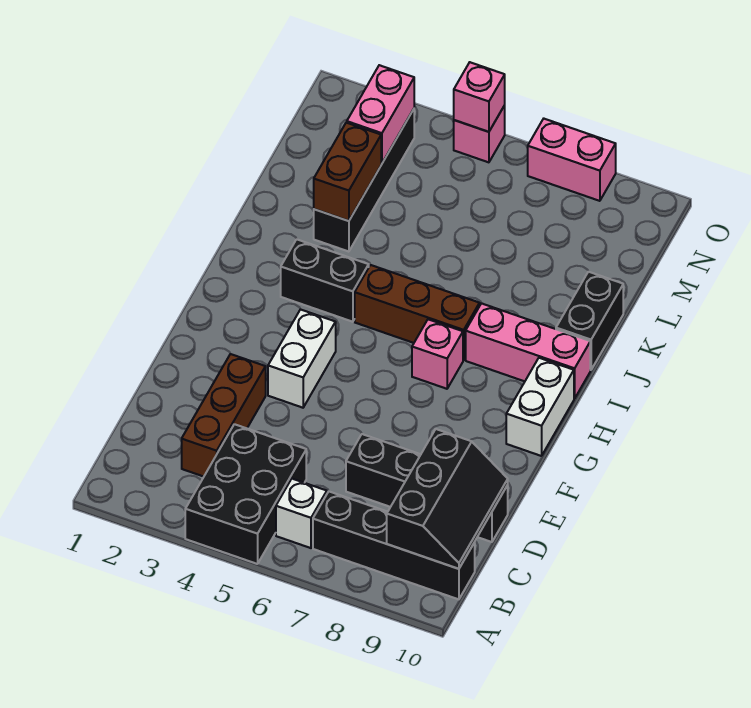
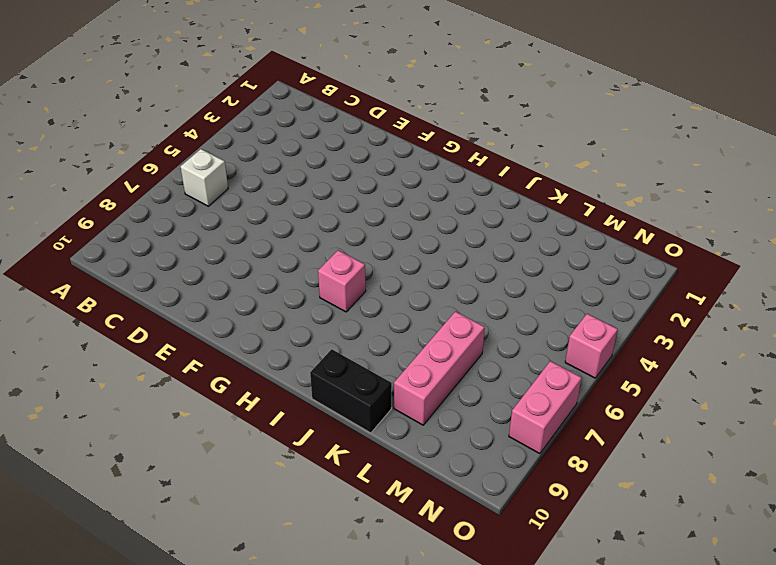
pink brick L7:L9 level 1 -> pink brick I8:I10 level 1
none -> black brick A4:C5 level 1
none -> black brick B7:B10 level 1
none -> brown brick C3:E3 level 1

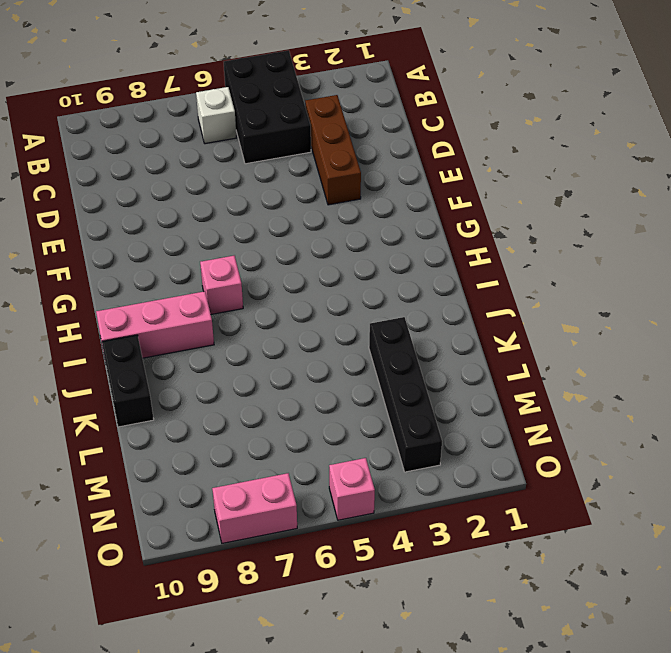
none -> black brick B7:B10 level 1
none -> black brick D7:D10 level 1
none -> white brick F4:G4 level 1

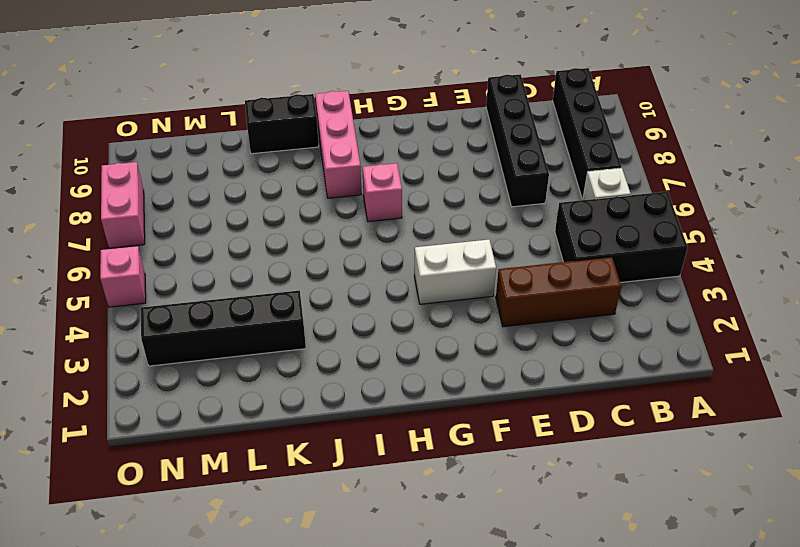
none -> white brick G10:H10 level 1
none -> black brick I3:I4 level 1
none -> brown brick I5:I7 level 1

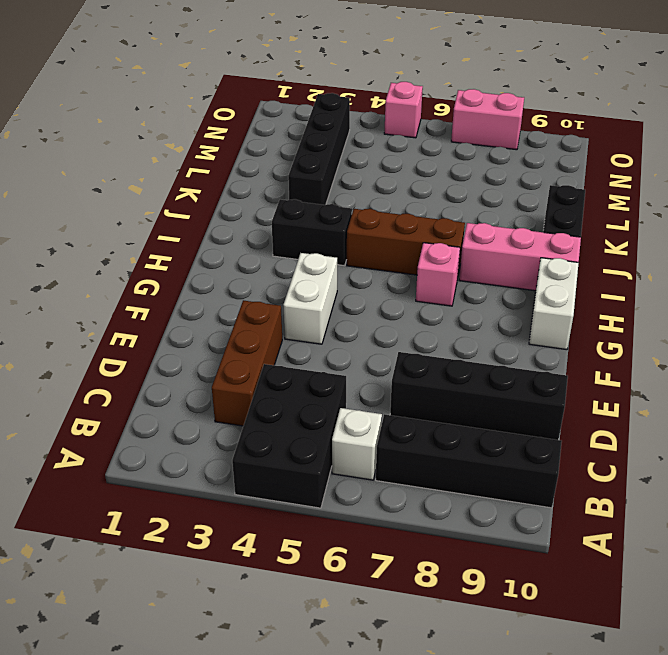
none -> black slope B9:D10 level 2 top 9
none -> brown brick K3:L3 level 2
none -> pink brick M3:N3 level 2

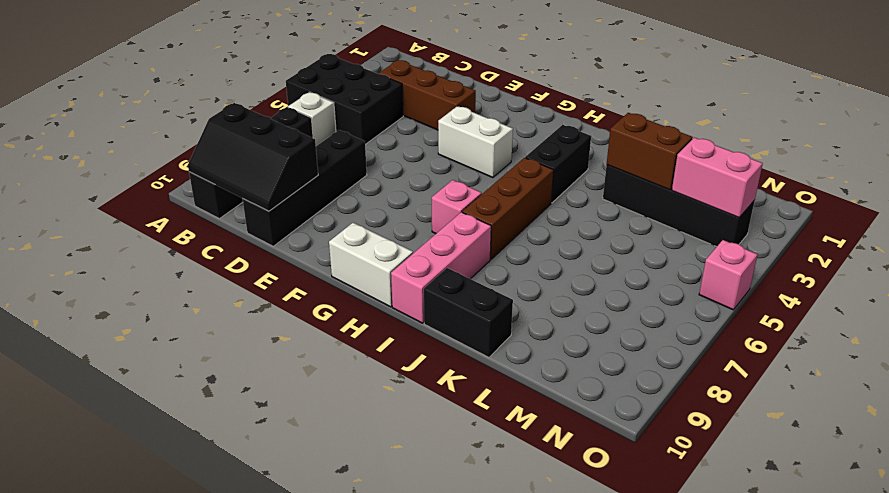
none -> pink brick O7:O8 level 1
none -> pink brick O5 level 2

